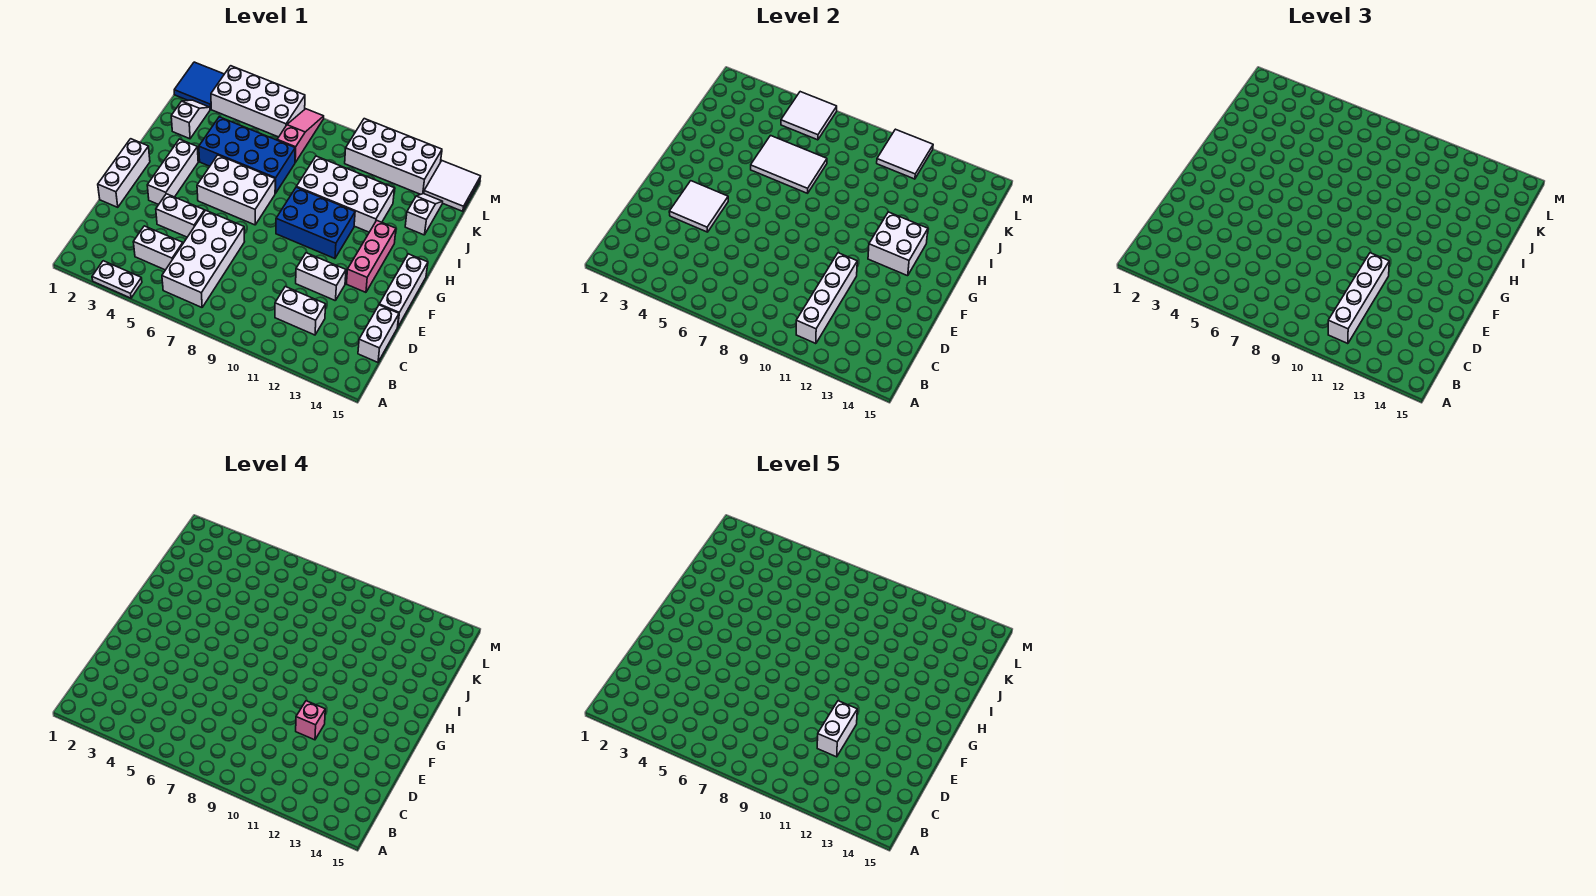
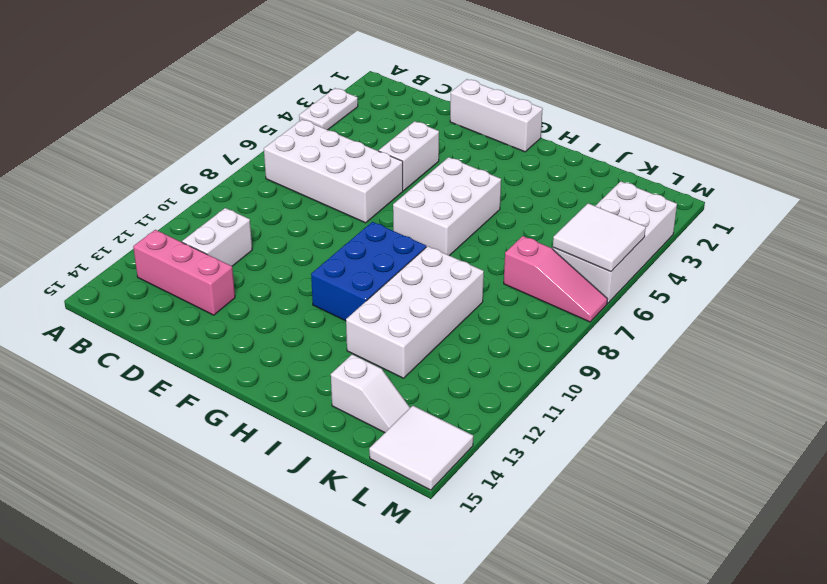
pink brick B13:D13 level 1 -> pink brick F13:H13 level 1
none -> white brick C4:C5 level 1
none -> white brick C15:D15 level 1
none -> white brick E11:E12 level 1
none -> white brick E15:G15 level 1

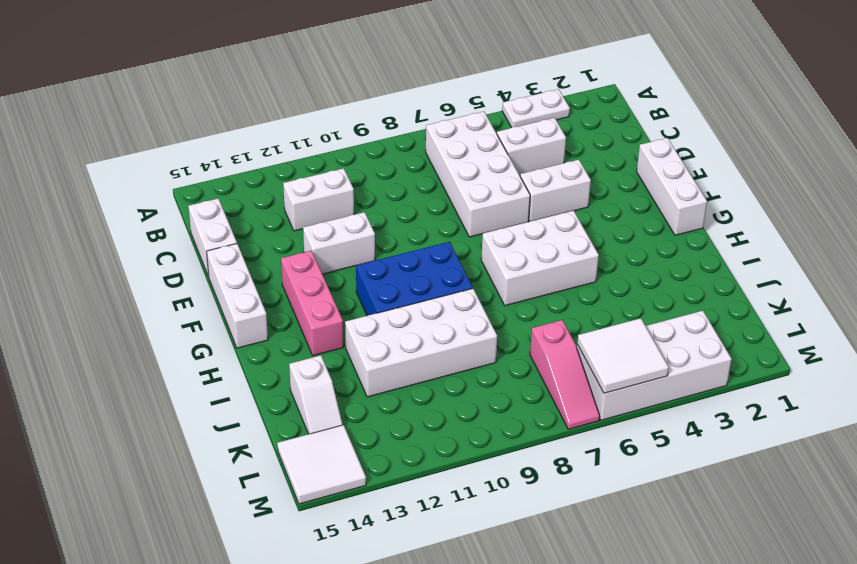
none -> white brick F3:H3 level 1
none -> blue brick I4:J7 level 1
none -> white slope J2:K2 level 1 top J
none -> blue tile L1:M2 level 1

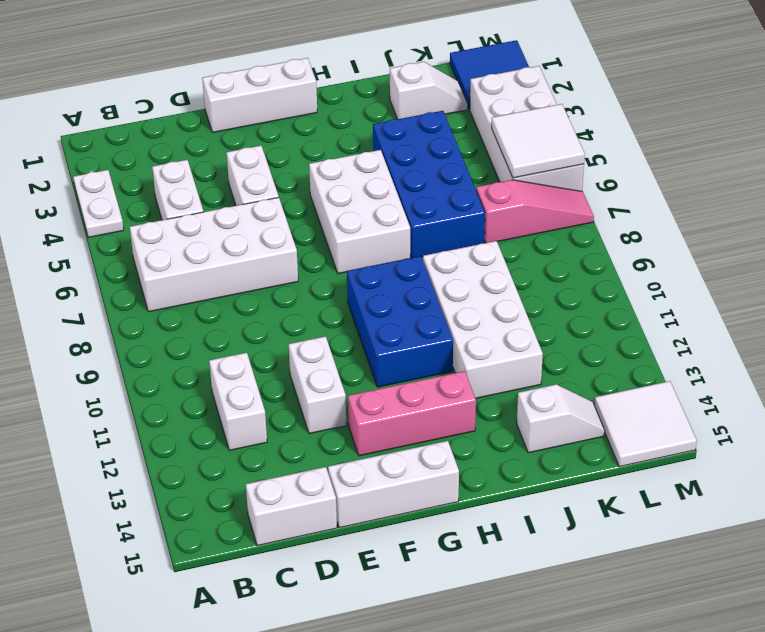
none -> white brick F3:H3 level 1
none -> white brick L10:M13 level 1
none -> white brick B11:E11 level 2
none -> white tile E3:F4 level 2

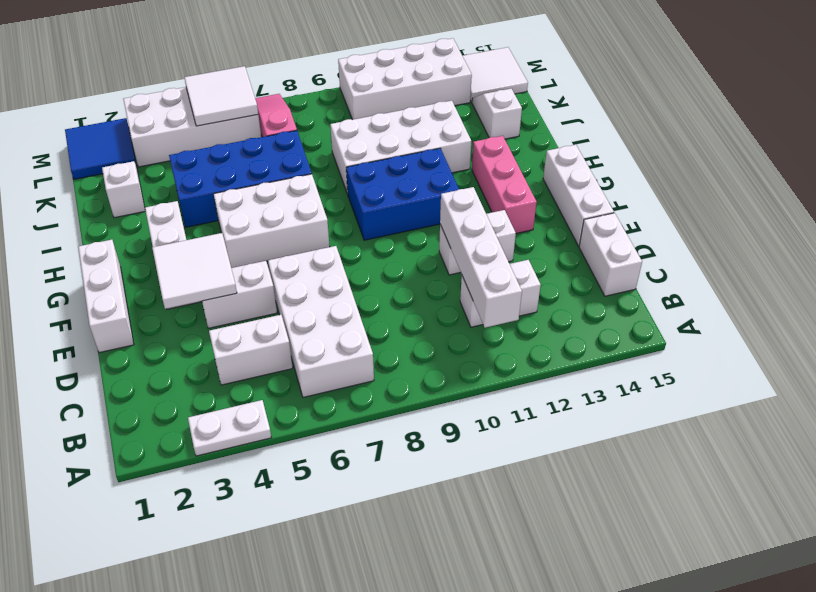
none -> white brick G12:H13 level 2
none -> white tile I5:J7 level 2
none -> white tile L10:M11 level 2
none -> white brick B11:E11 level 3

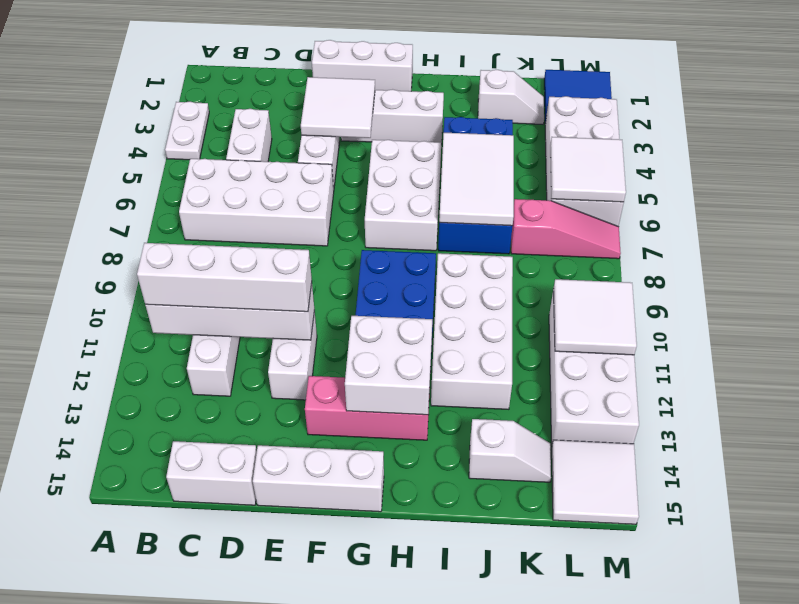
none -> pink brick E11 level 4
none -> white brick D11:E11 level 5

